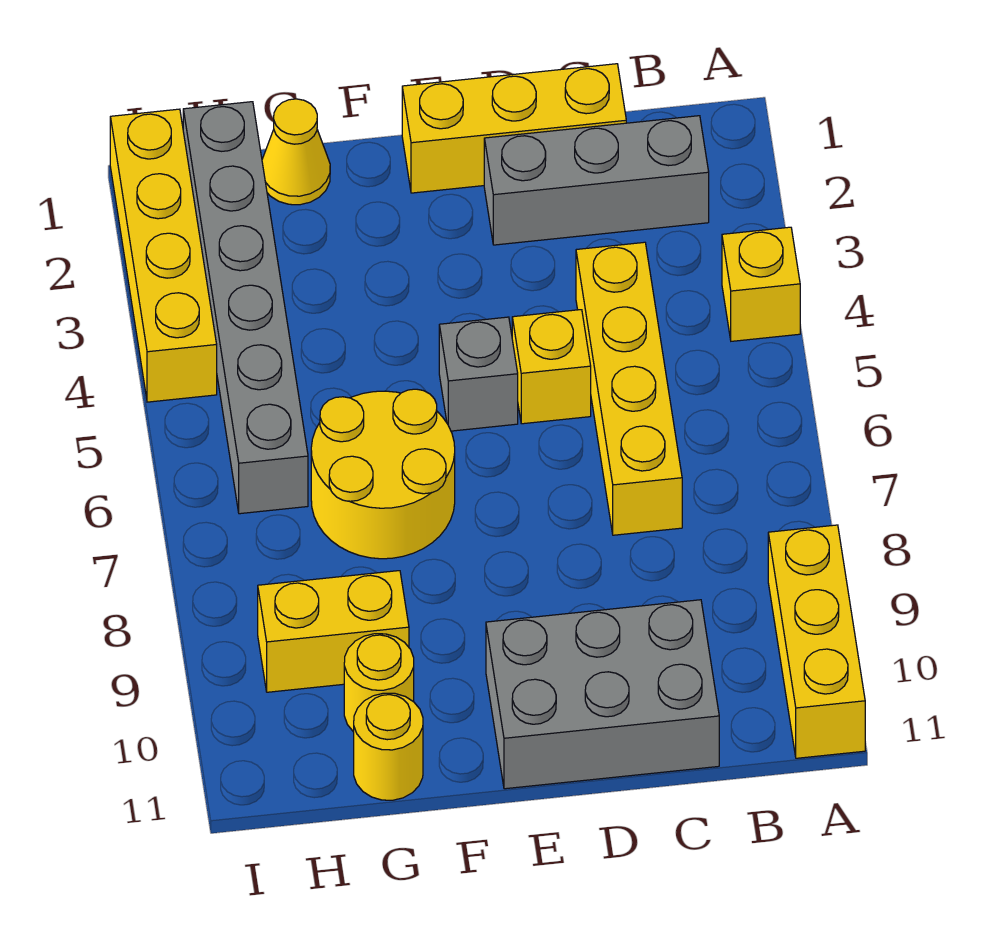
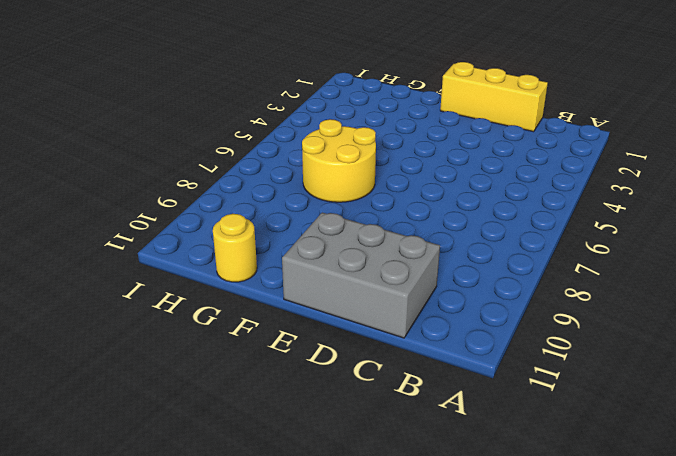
none -> yellow brick A4 level 1
none -> yellow brick A9:A11 level 1
none -> grey brick B2:D2 level 1

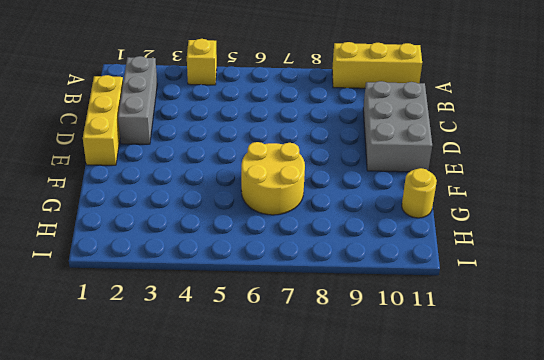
none -> yellow brick C4:C7 level 1
none -> yellow brick D5 level 1
none -> grey brick E5 level 1

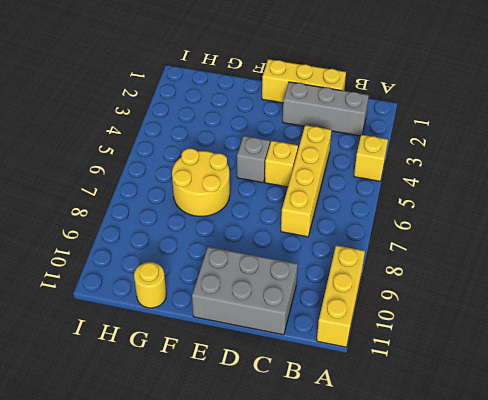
none -> yellow cone G1 level 1
none -> yellow brick G9:H9 level 1
none -> yellow round brick G10 level 1

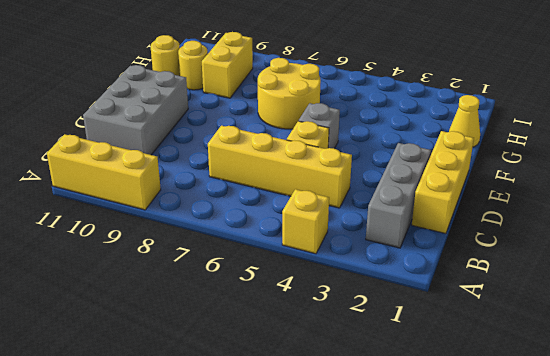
none -> grey brick H1:H6 level 1
none -> yellow brick I1:I4 level 1

